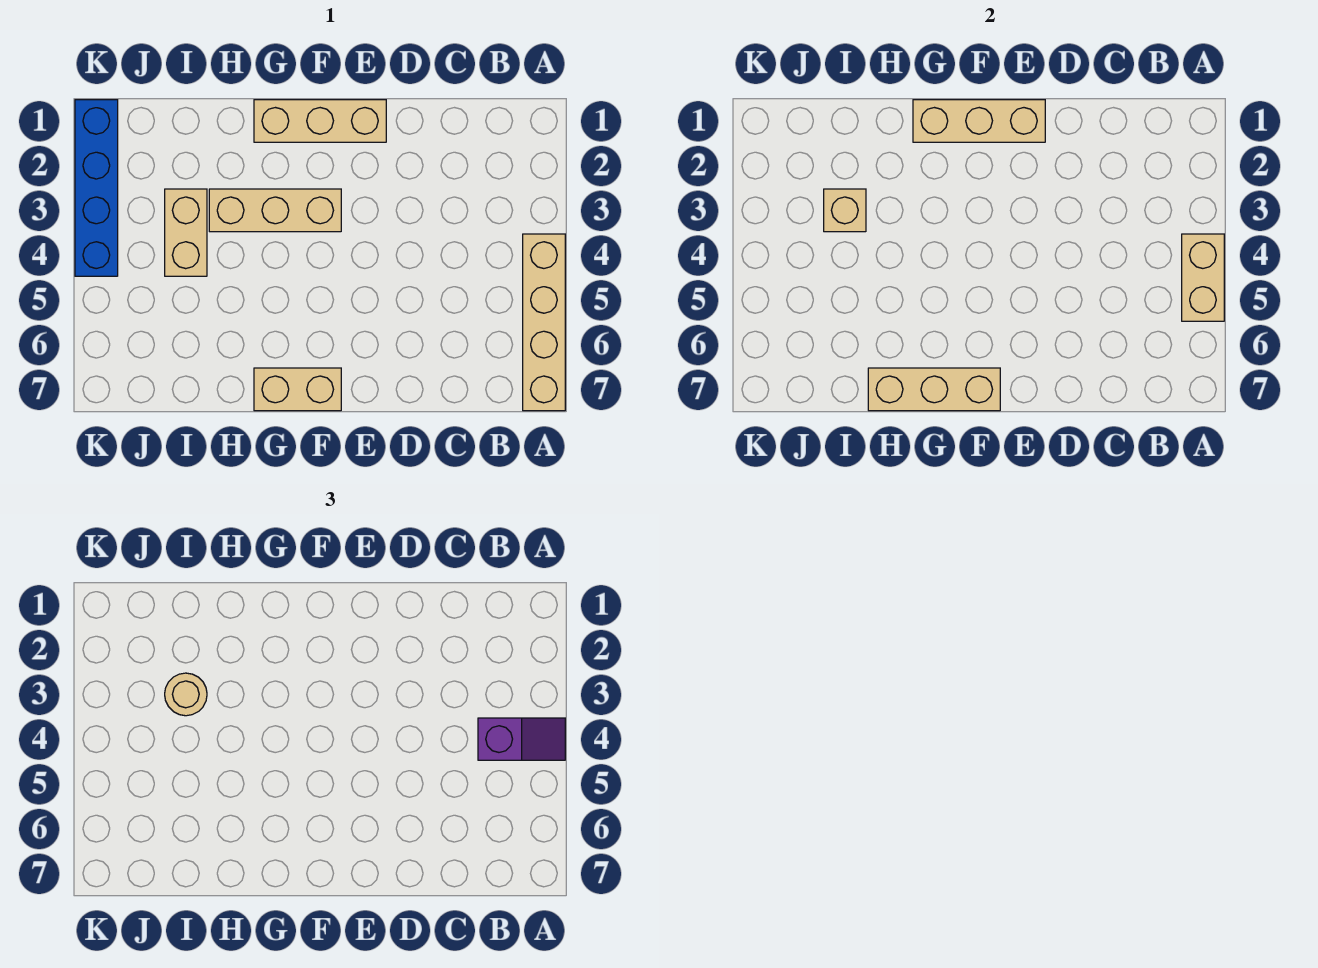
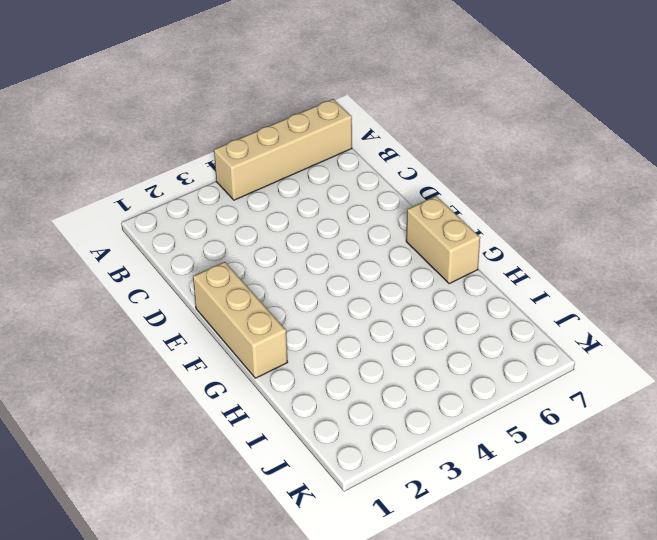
none -> tan brick F3:H3 level 1
none -> tan brick I3:I4 level 1
none -> blue brick K1:K4 level 1

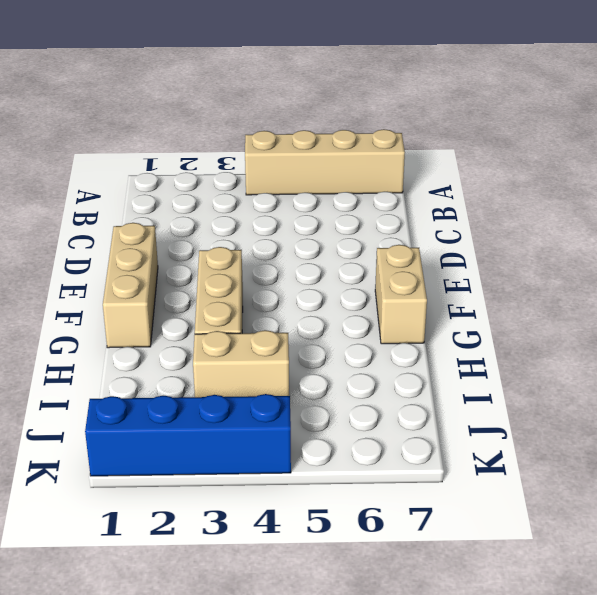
none -> tan brick A4:A5 level 2
none -> tan brick E1:G1 level 2
none -> tan brick F7:H7 level 2

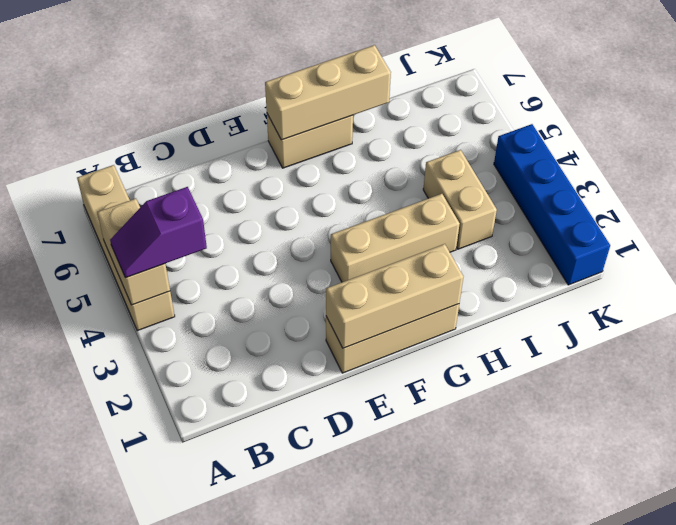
none -> tan brick I3 level 2
none -> tan round brick I3 level 3

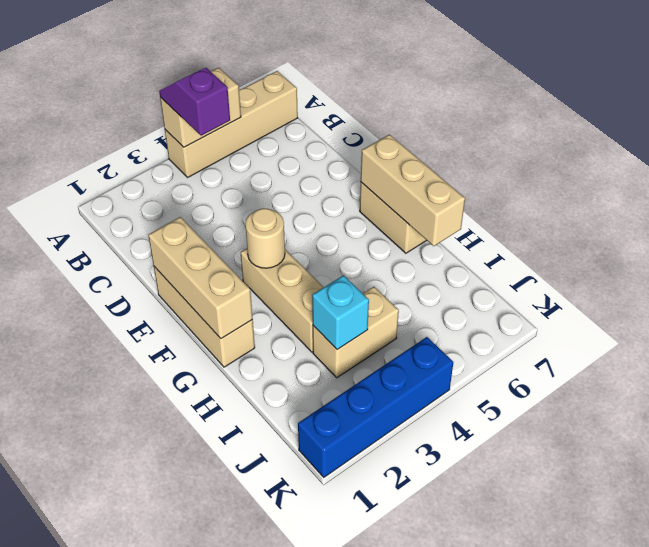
tan round brick F3 level 2 -> tan round brick I3 level 3
cyan brick I3 level 2 -> tan brick I3 level 2

